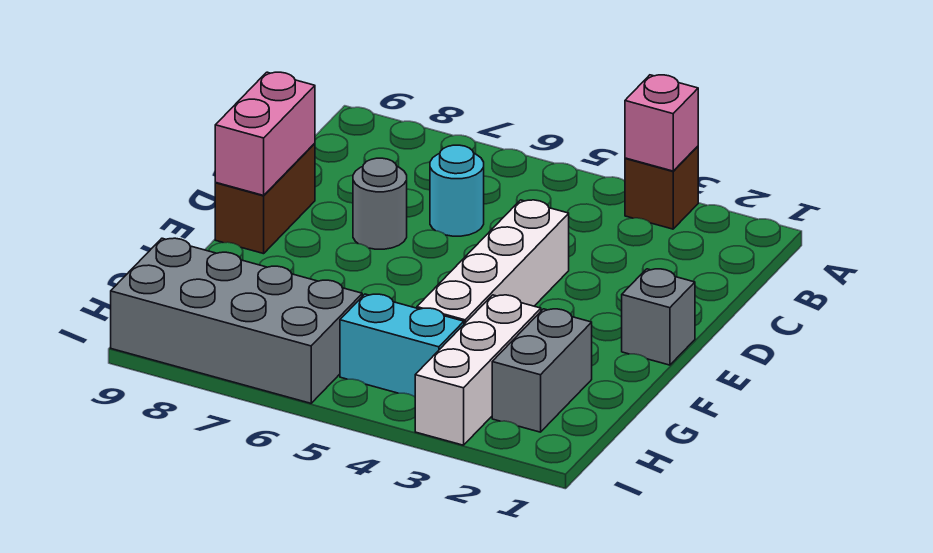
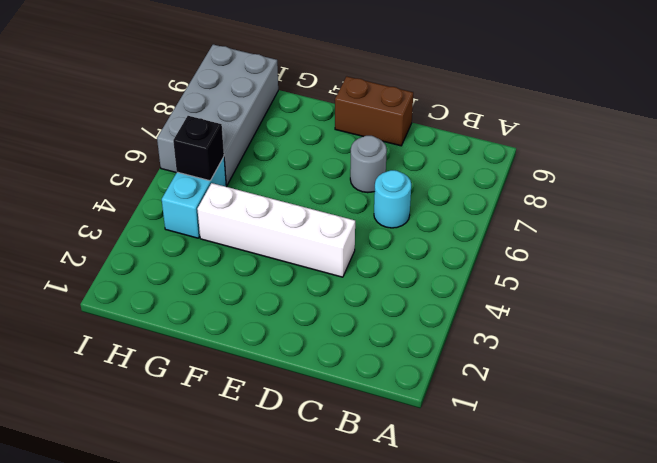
black brick H5 level 2 -> none
none -> brown brick A3 level 1
none -> grey brick E1 level 1
none -> grey brick G2:H2 level 1

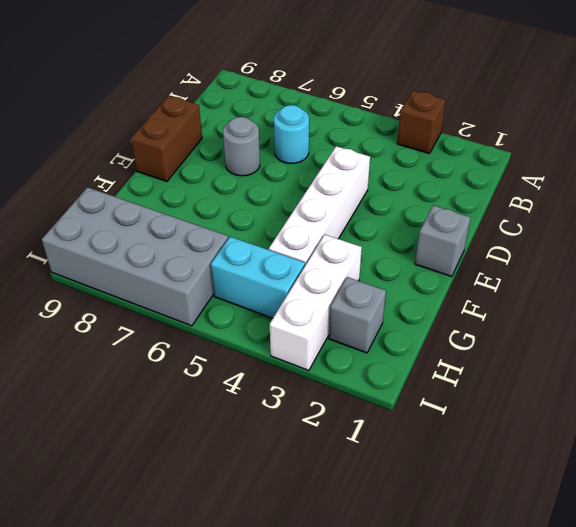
grey brick H2 level 1 -> grey brick G2:H2 level 1
none -> pink brick A3 level 2
none -> pink brick D9:E9 level 2

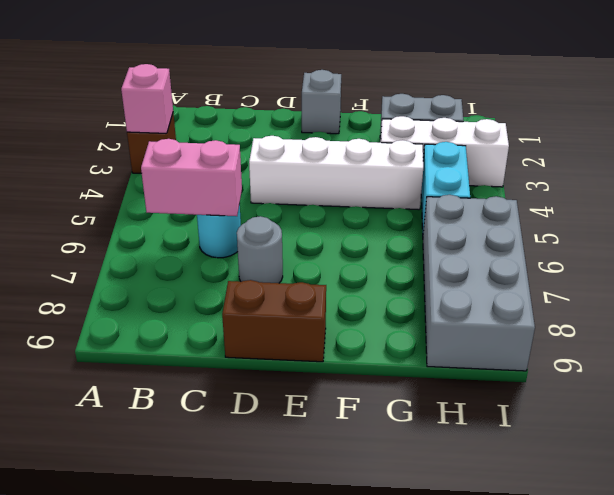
pink brick B6:C6 level 2 -> pink brick D9:E9 level 2

